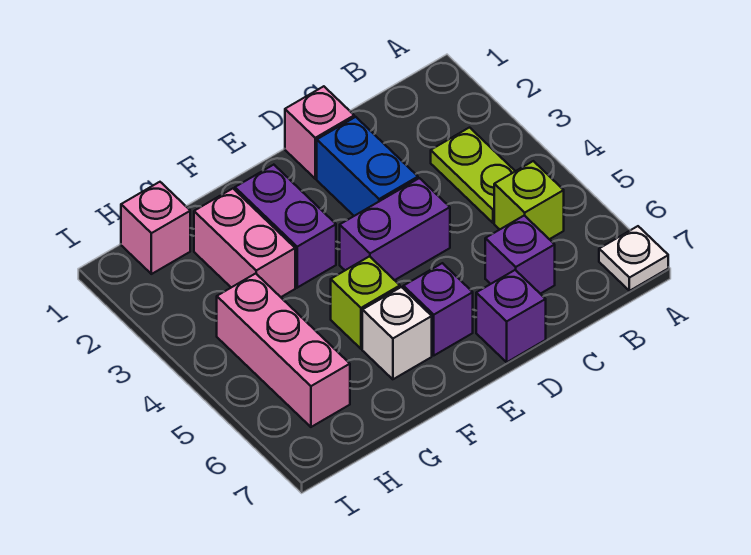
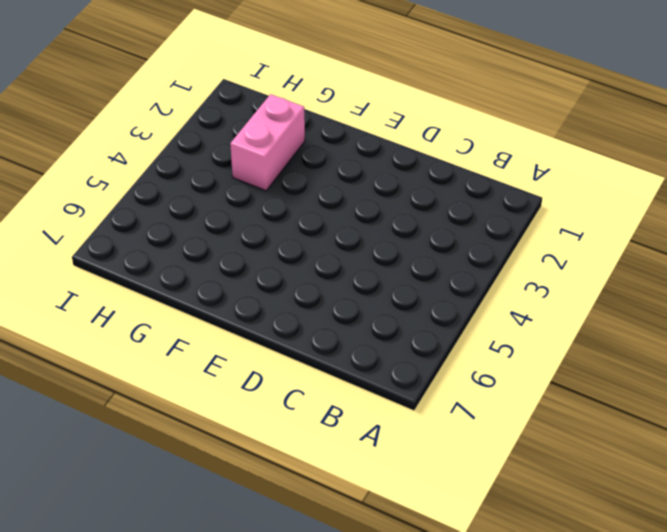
none -> white plate A7 level 1
none -> lime plate B3:B4 level 1
none -> lime brick B5 level 1

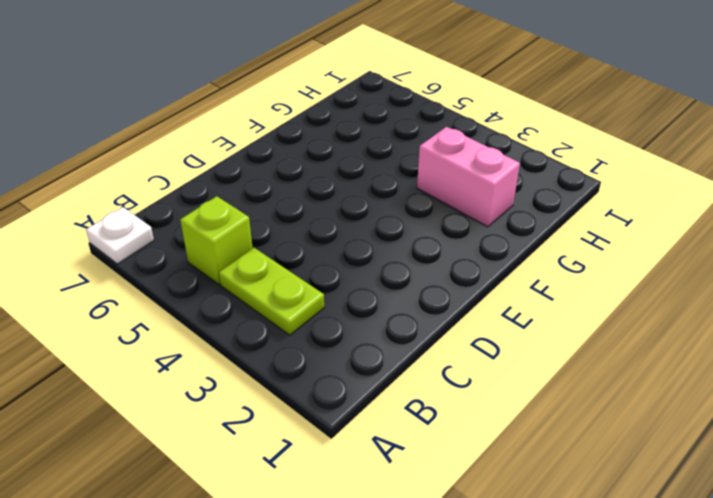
none -> purple brick C6 level 1
none -> pink brick D1 level 1
none -> blue brick D2:D3 level 1

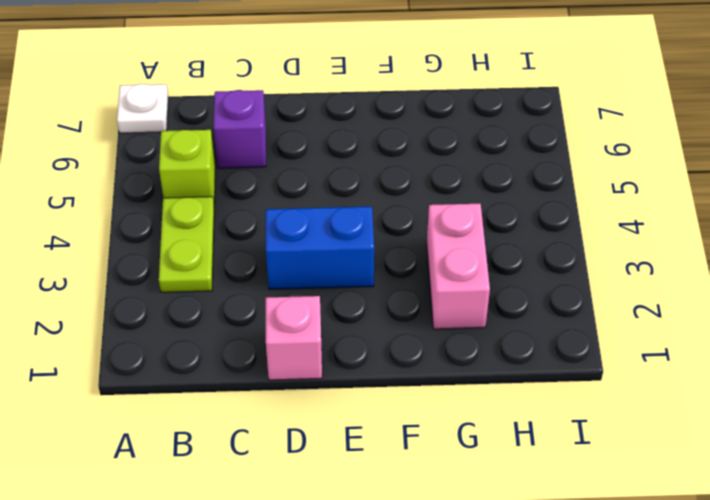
blue brick D3:E3 level 1 -> blue brick D2:D3 level 1
none -> purple brick D4:E4 level 1
none -> purple brick D7 level 1
none -> purple brick E6 level 1

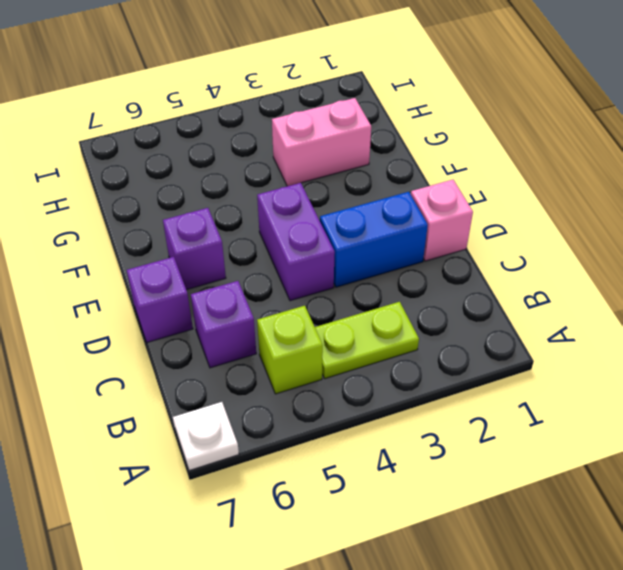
none -> purple brick F2:F3 level 1
none -> lime brick F5 level 1
none -> white brick F6 level 1

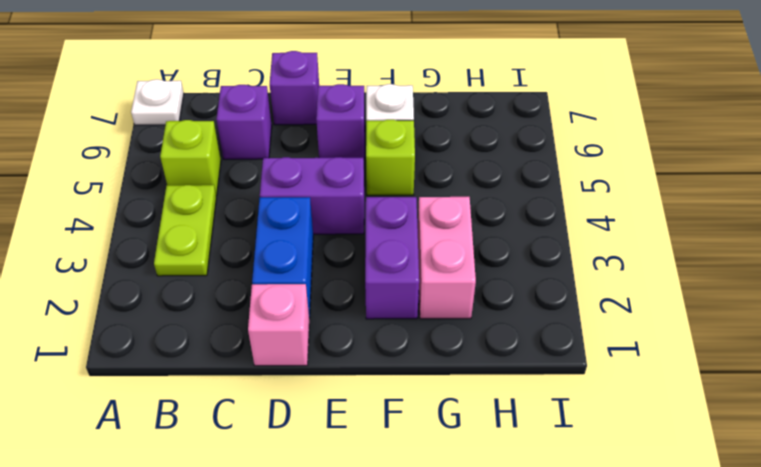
none -> pink brick H1 level 1
none -> pink brick H4:H6 level 1

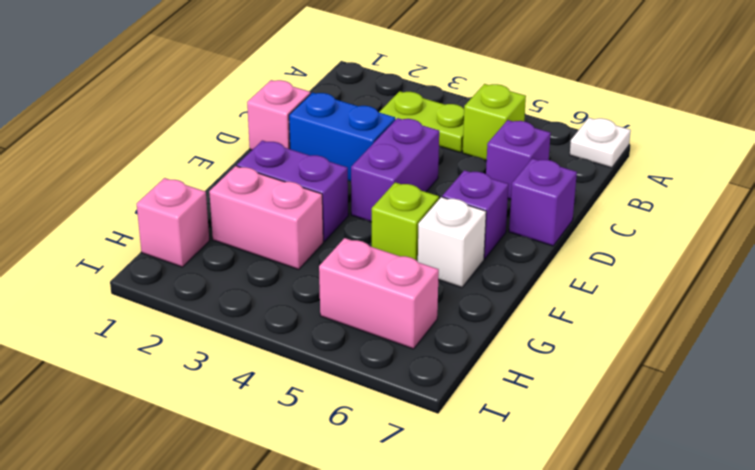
pink brick H5:H6 level 1 -> pink brick H4:H6 level 1

